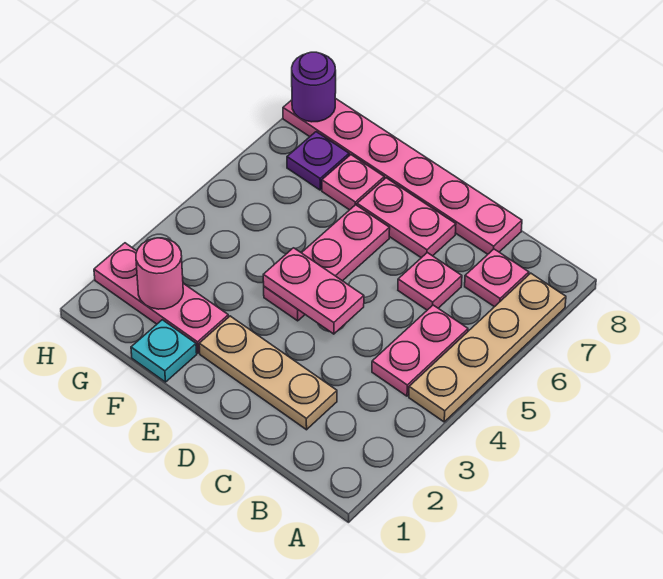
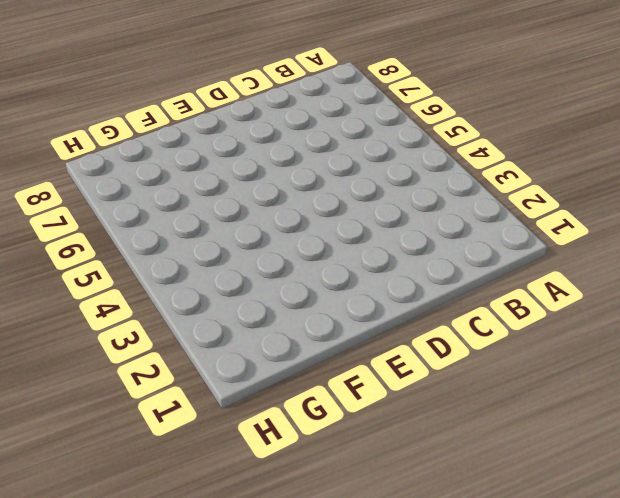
none -> tan plate A4:A7 level 1
none -> pink plate B4:B5 level 1
none -> pink plate B7 level 1

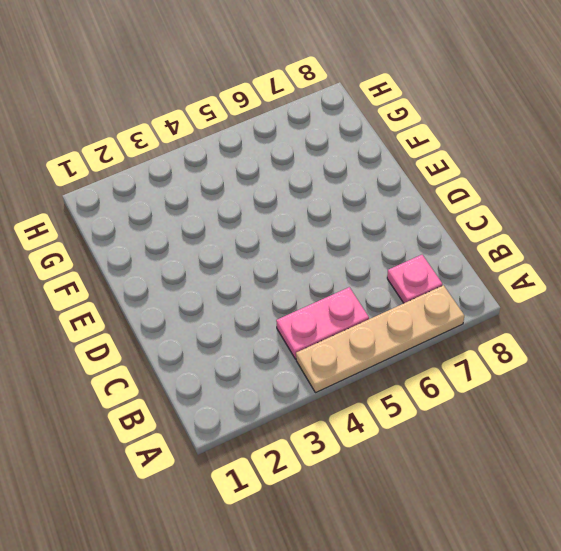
none -> tan plate C2:E2 level 1
none -> pink plate C6 level 1
none -> pink plate C8:H8 level 1

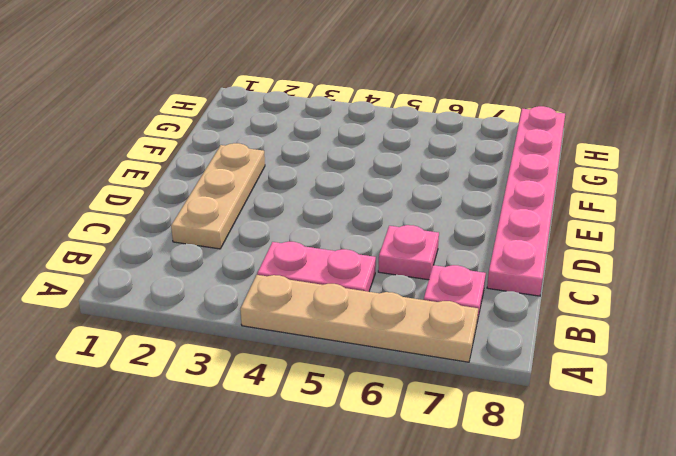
none -> pink plate D7:E7 level 1
none -> pink plate E4:E6 level 1
none -> cyan plate F1 level 1

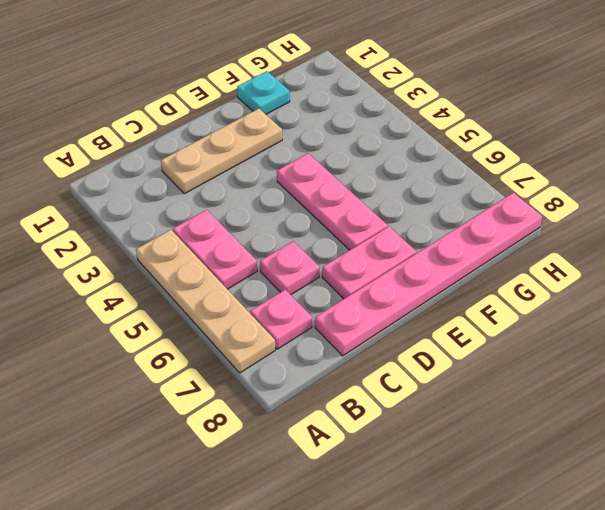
none -> pink plate F2:H2 level 1
none -> pink plate F7 level 1
none -> purple plate G7 level 1

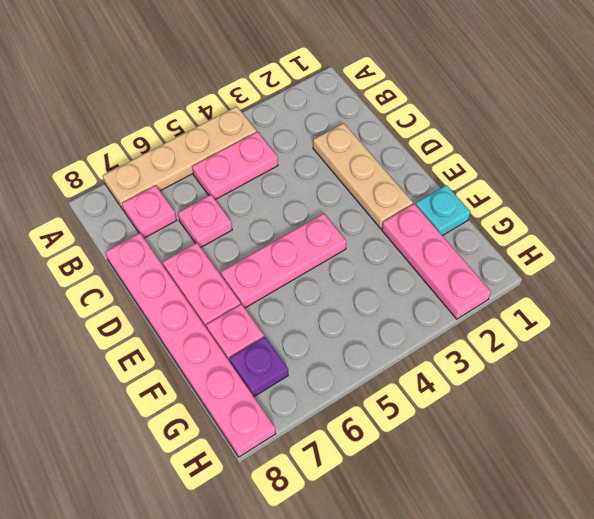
none -> pink plate D4:E4 level 2
none -> pink round brick G2 level 2
none -> purple round brick H8 level 2

